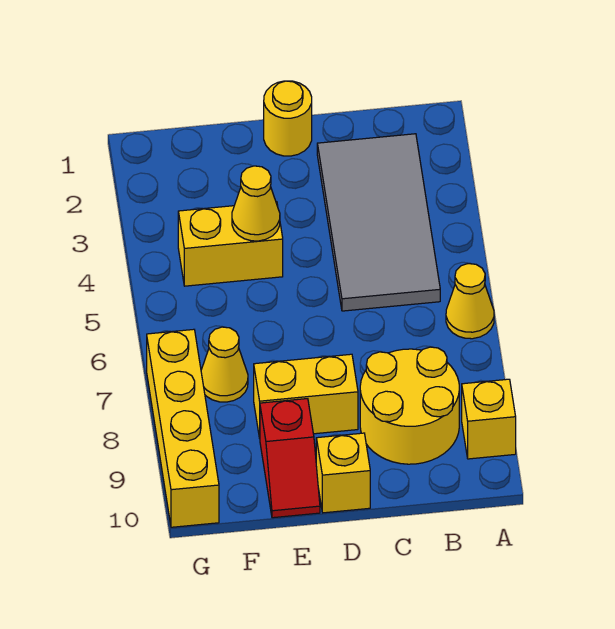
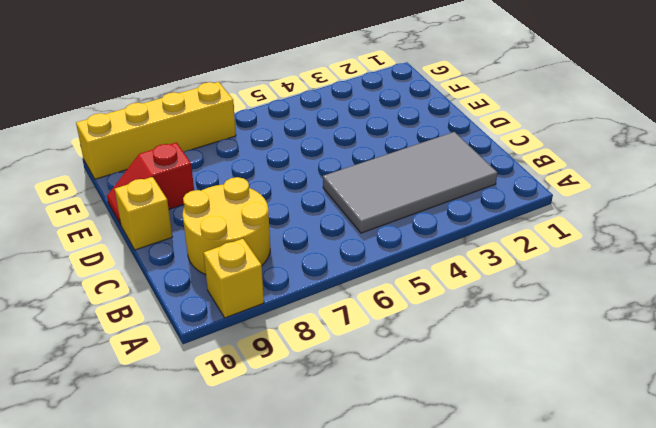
none -> yellow cone A6 level 1
none -> yellow round brick D1 level 1
none -> yellow brick D8:E8 level 1

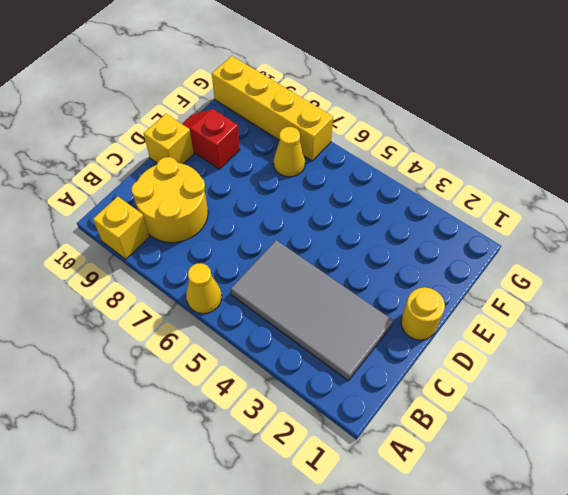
none -> yellow brick D8:E8 level 1
none -> yellow brick E4:F4 level 1
none -> yellow cone E4 level 2

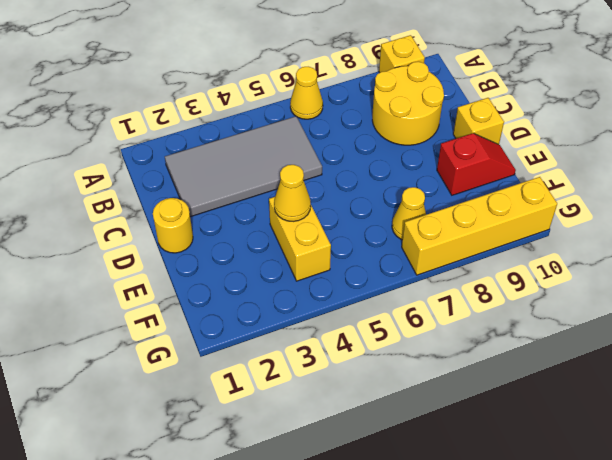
none -> yellow brick D8:E8 level 1

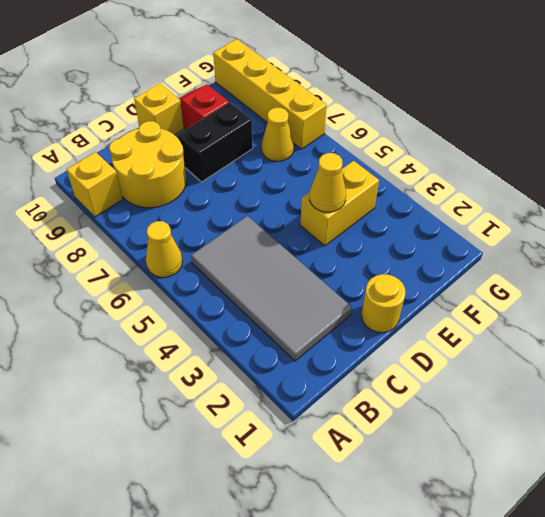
black brick D8:E8 level 1 -> yellow brick D8:E8 level 1

